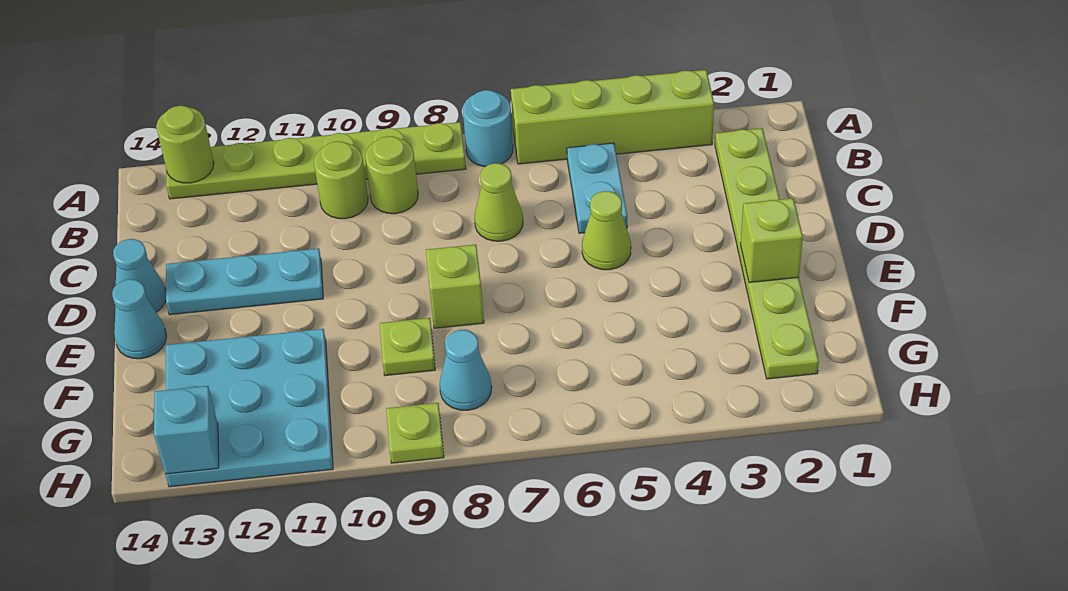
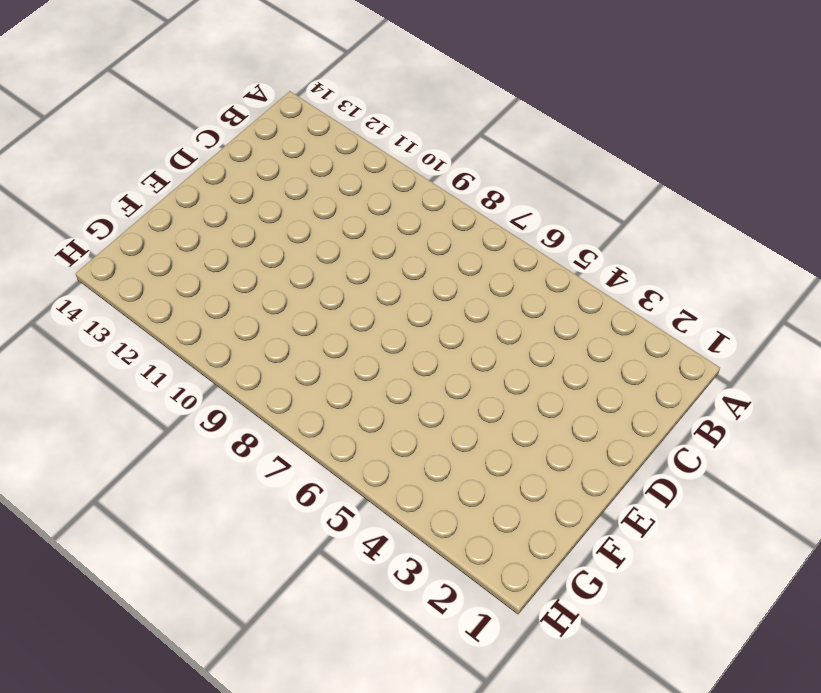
none -> lime brick A3:A6 level 1
none -> cyan round brick A7 level 1
none -> lime plate A8:A13 level 1

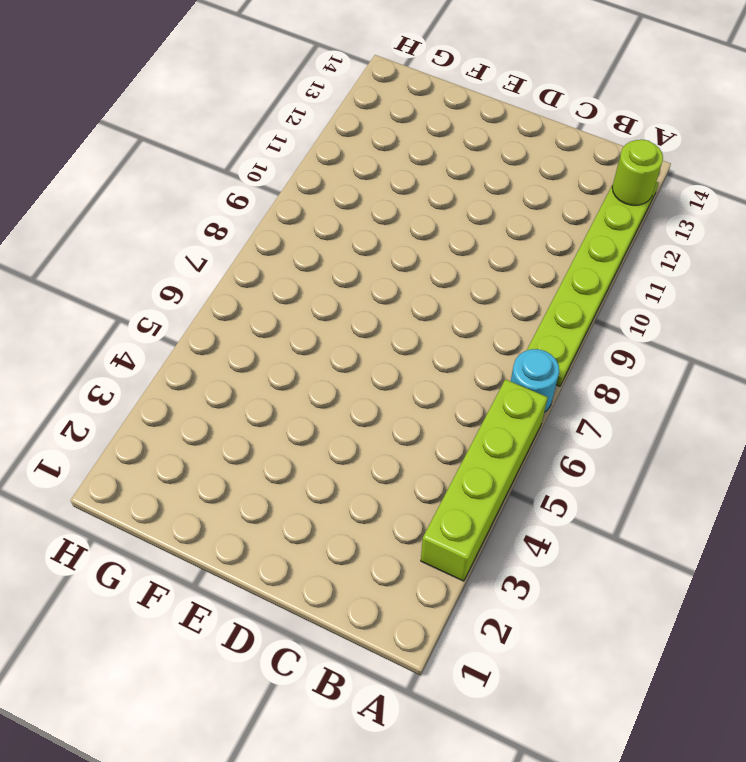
none -> lime plate B2:G2 level 1
none -> cyan plate B5:C5 level 1
none -> lime round brick B9 level 1

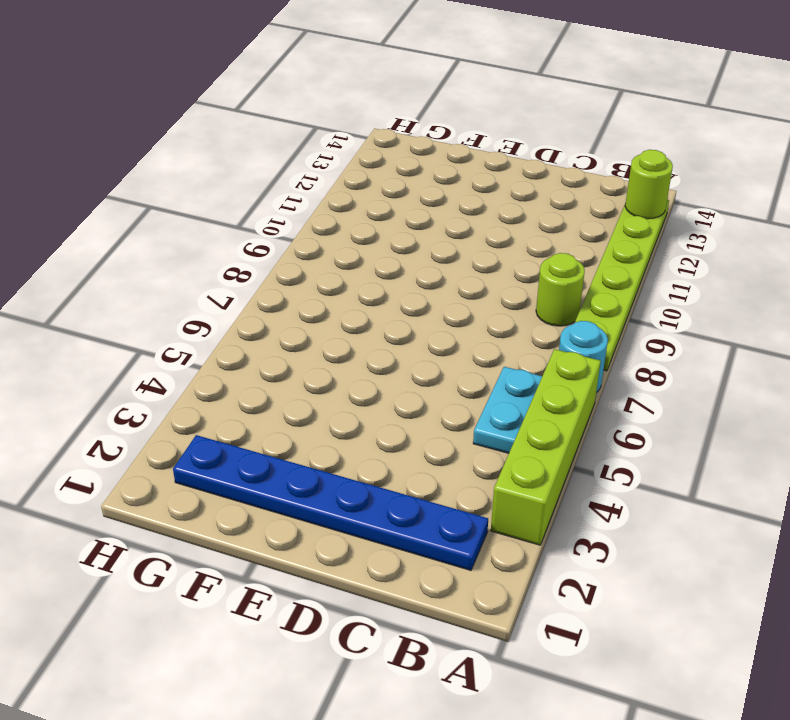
blue plate B2:G2 level 1 -> lime plate B2:G2 level 1
cyan plate B5:B6 level 1 -> cyan plate B5:C5 level 1
none -> lime round brick B10 level 1
none -> lime cone C7 level 1
none -> lime cone D5 level 1

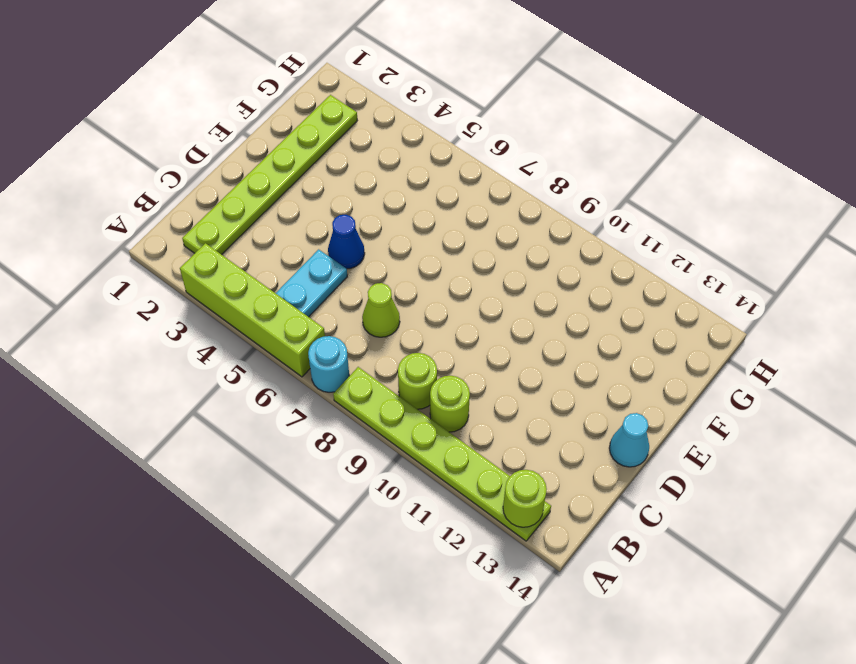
blue cone D5 level 1 -> lime cone D5 level 1
none -> cyan plate D11:D13 level 1
none -> lime brick E8 level 1
none -> cyan cone E14 level 1

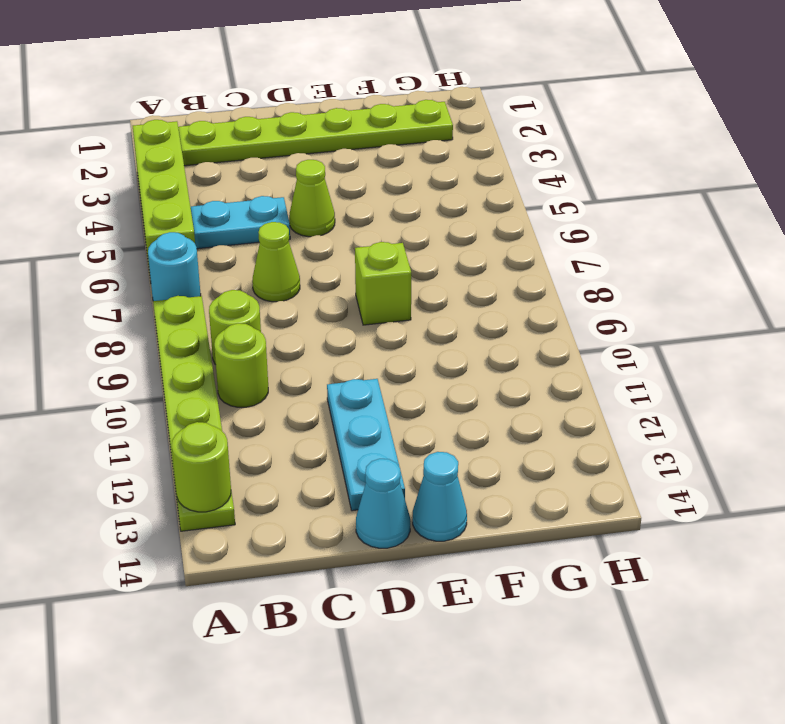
none -> lime plate F9 level 1
none -> cyan plate F11:H13 level 1
none -> cyan cone G8 level 1

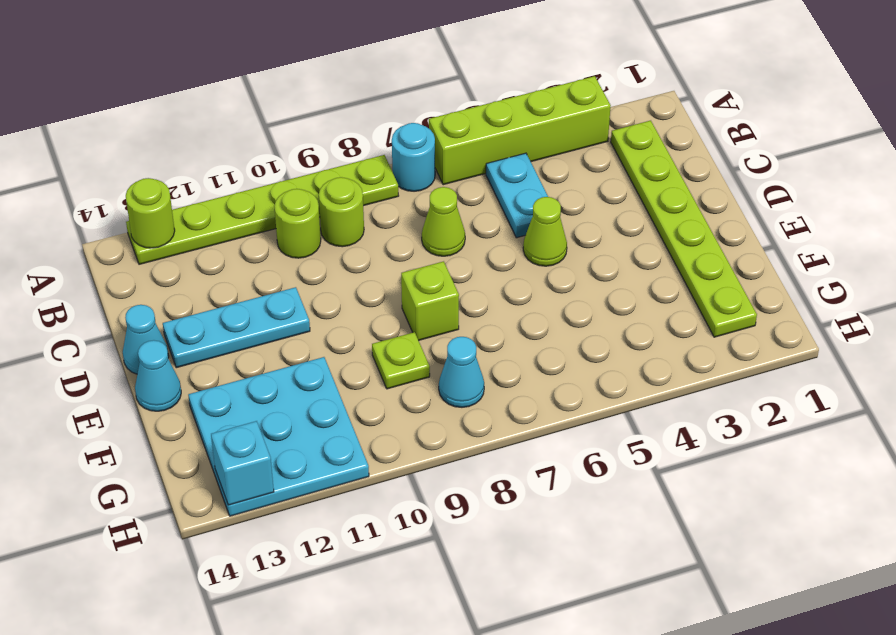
none -> lime plate H9 level 1
none -> lime brick E2 level 2

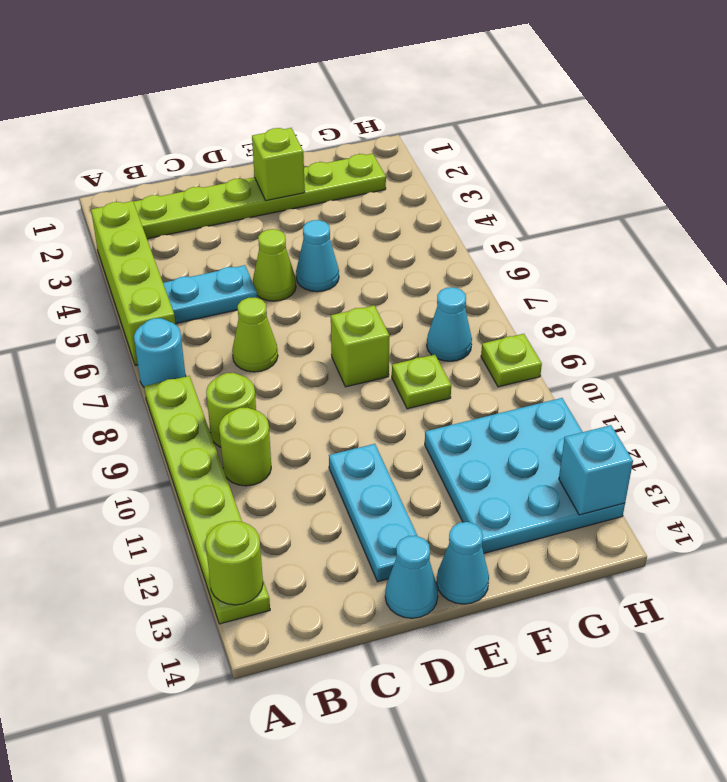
cyan cone E5 level 1 -> none

